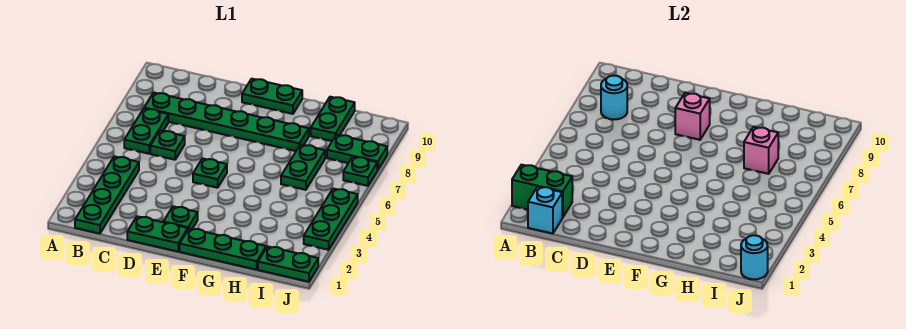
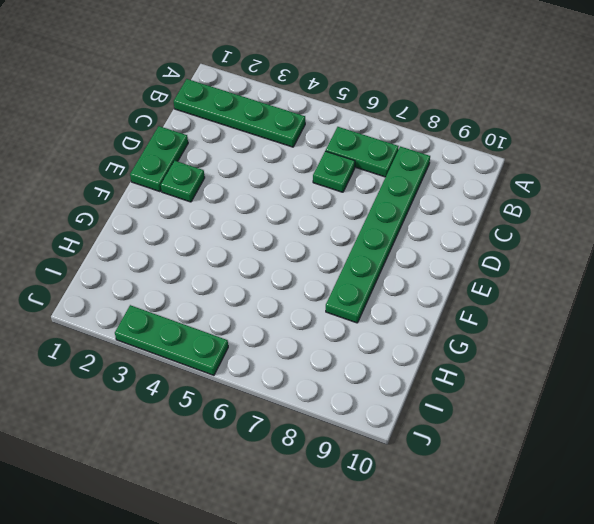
none -> green plate E5 level 1
none -> green plate E10:F10 level 1
none -> green plate F1:H1 level 1

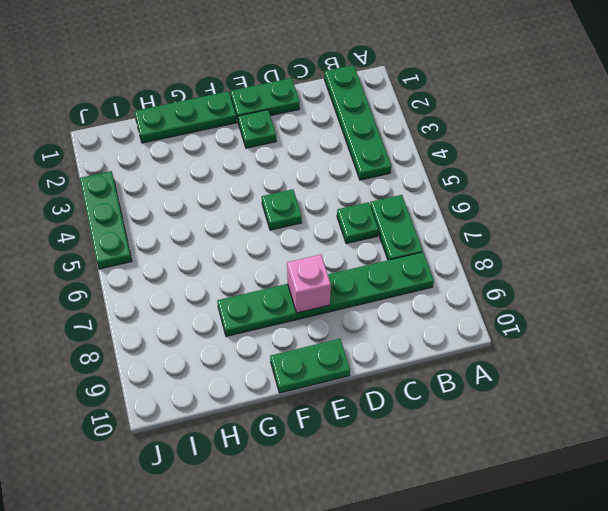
none -> green plate H6:H7 level 1
none -> green plate H9:H10 level 1
none -> green plate I1:J1 level 1

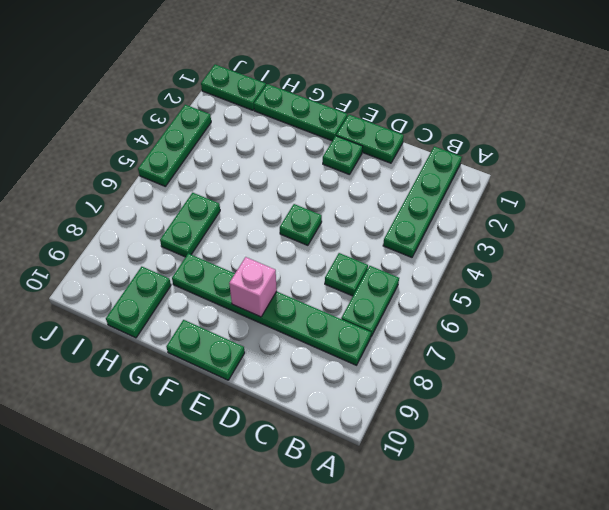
none -> green plate I8:J8 level 1
none -> green plate J7 level 1
none -> green brick A2:B2 level 2

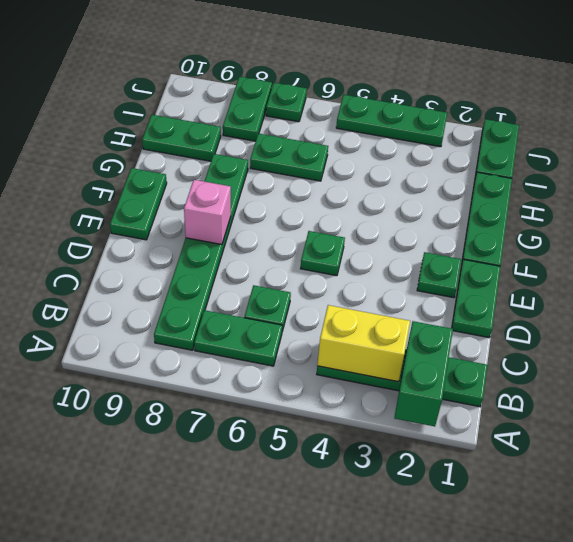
yellow brick B3:B4 level 2 -> none
none -> cyan brick B1 level 2
none -> cyan round brick B8 level 2
none -> pink brick H7 level 2

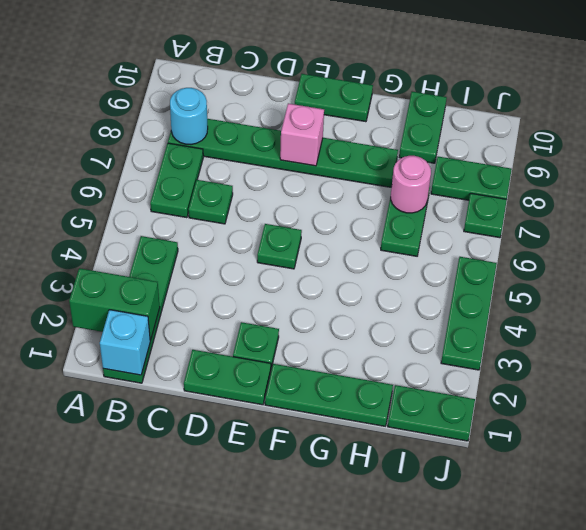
pink round brick H7 level 2 -> pink brick H7 level 2
none -> cyan round brick J1 level 2

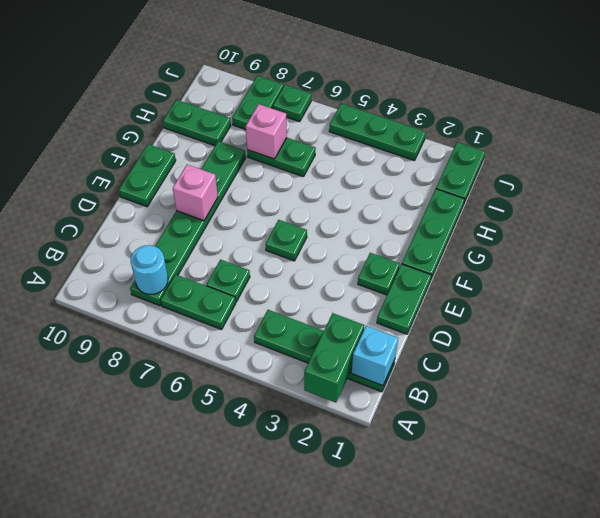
none -> cyan round brick J1 level 2

